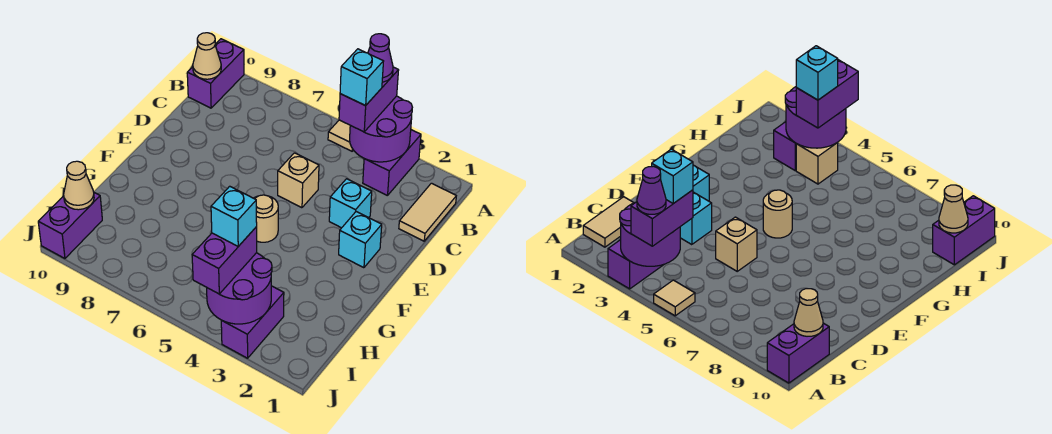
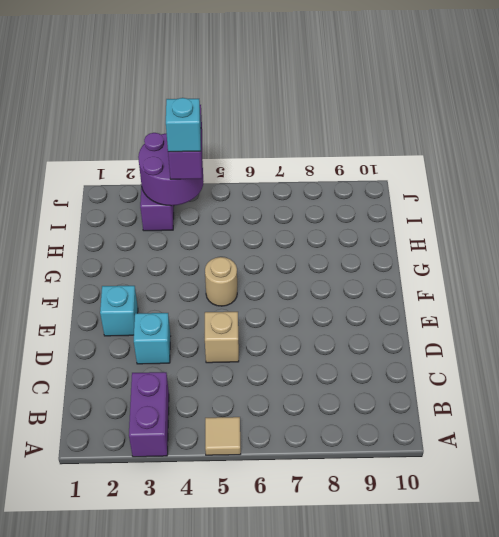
none -> purple brick A10:B10 level 1
none -> tan tile B1:C1 level 1
none -> tan brick I4 level 1

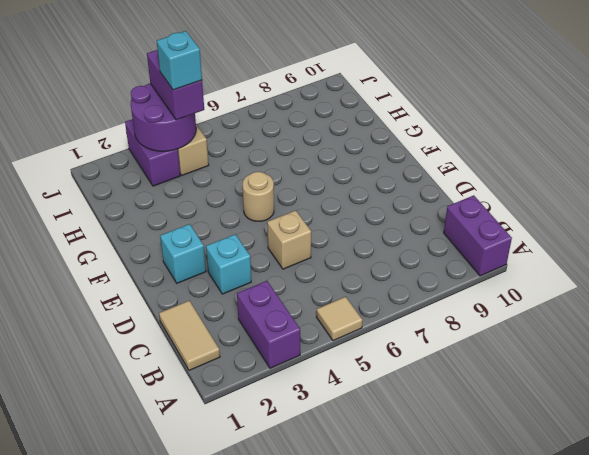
none -> purple brick I10:J10 level 1
none -> purple round brick A3:B4 level 2
none -> tan cone B10 level 2

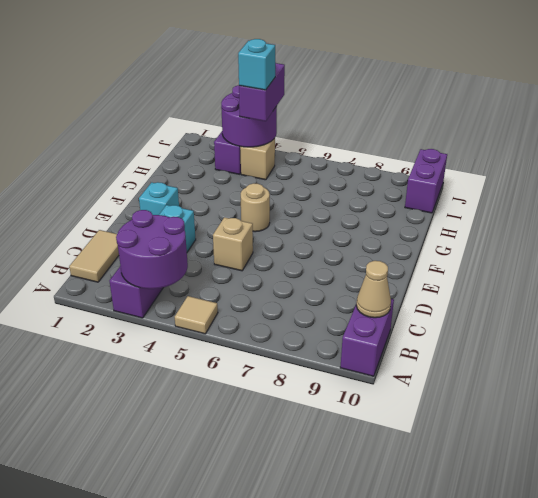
none -> tan cone I10 level 2
none -> purple brick A4:B4 level 3
none -> purple cone A4 level 4

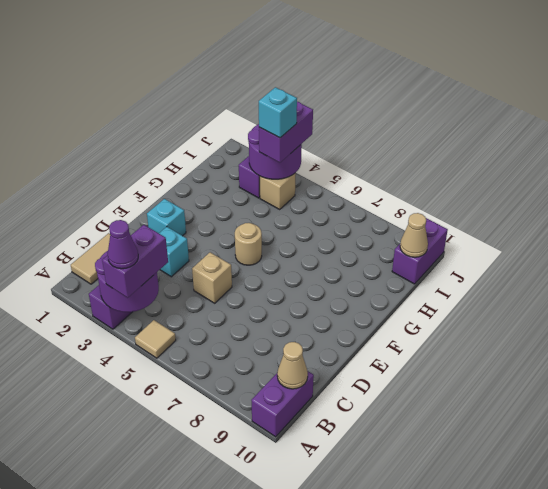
none -> cyan brick B4 level 4

